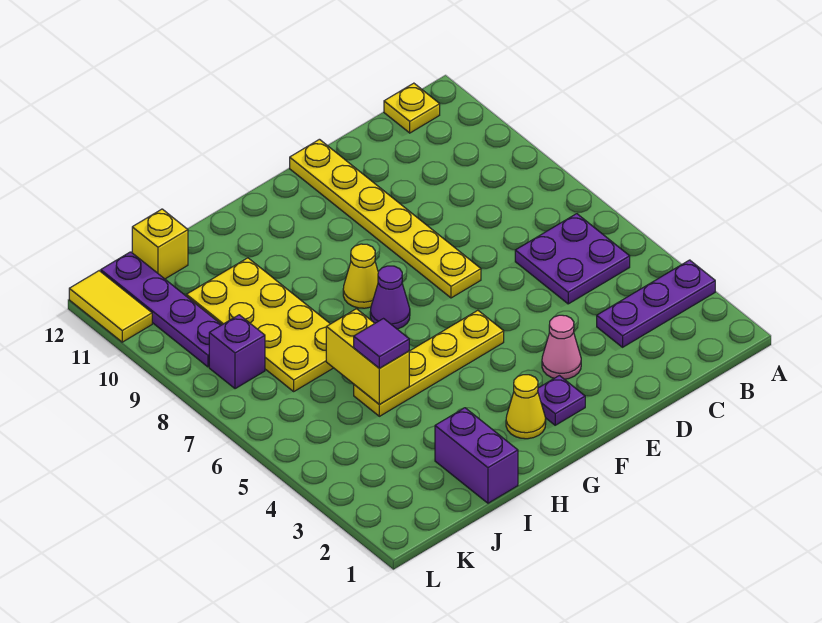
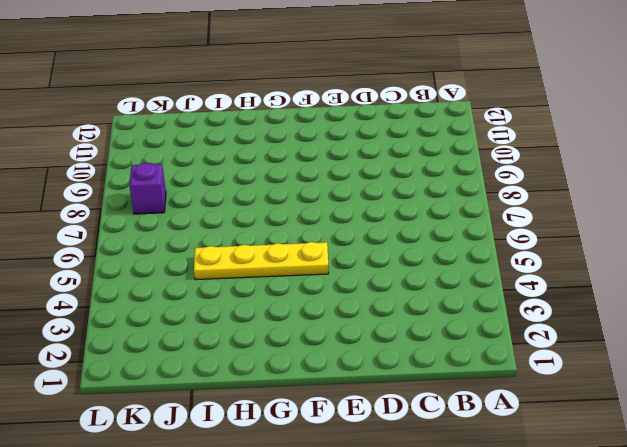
none -> purple plate A3:C3 level 1
none -> purple plate B5:C6 level 1
none -> yellow plate B12 level 1

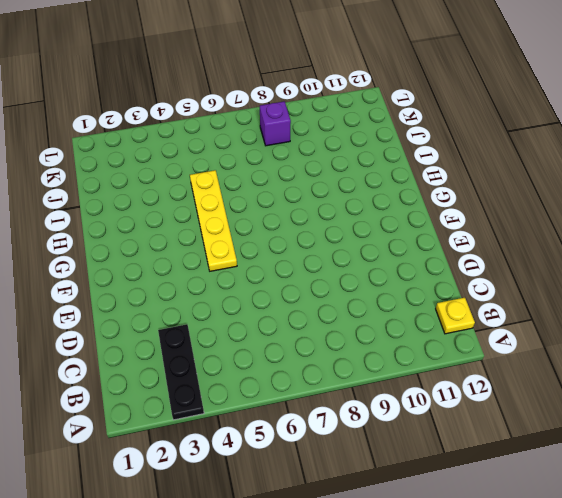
black plate A3:C3 level 1 -> purple plate A3:C3 level 1
none -> purple plate B5:C6 level 1
none -> pink cone E3 level 1
none -> yellow plate E7:E12 level 1

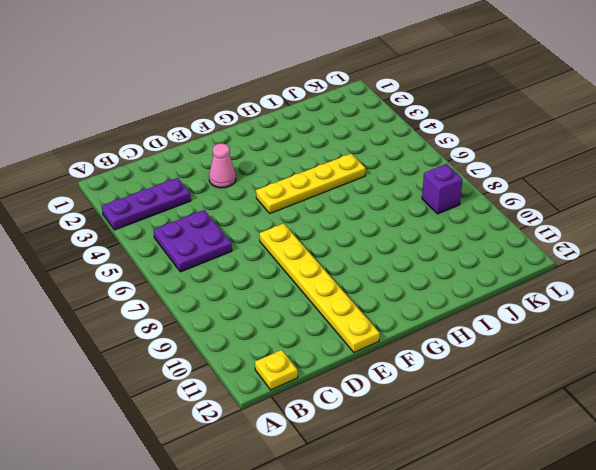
none -> purple plate F2 level 1
none -> yellow cone G2 level 1
none -> purple cone G7 level 1

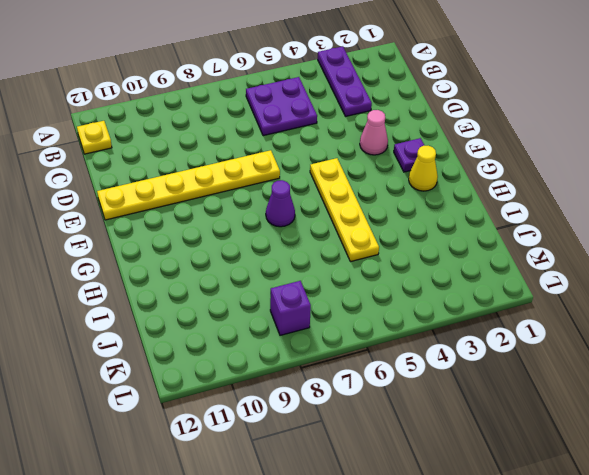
none -> yellow cone G8 level 1
none -> purple brick I1:I2 level 1
none -> yellow plate I7:J10 level 1

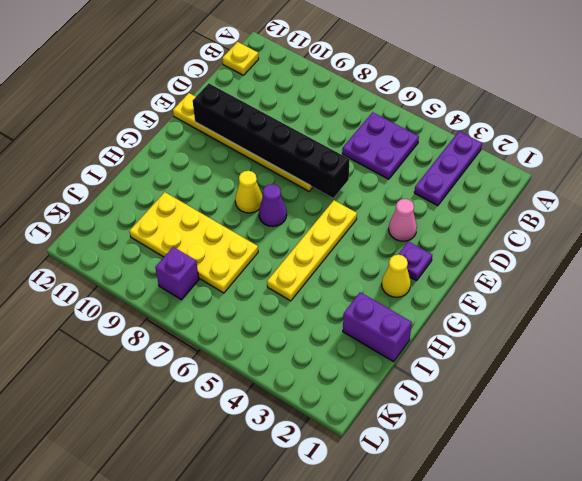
black brick E6:E11 level 2 -> none
none -> yellow brick J12 level 1
none -> purple plate K9:K12 level 1
none -> yellow tile L11:L12 level 1

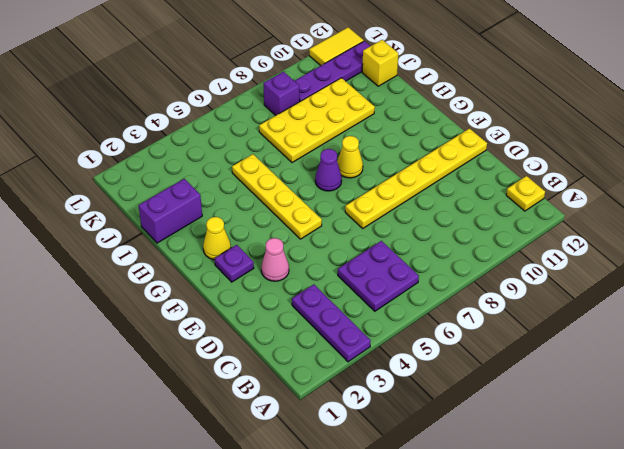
none -> yellow brick I5:I6 level 2
none -> purple tile I5 level 3

